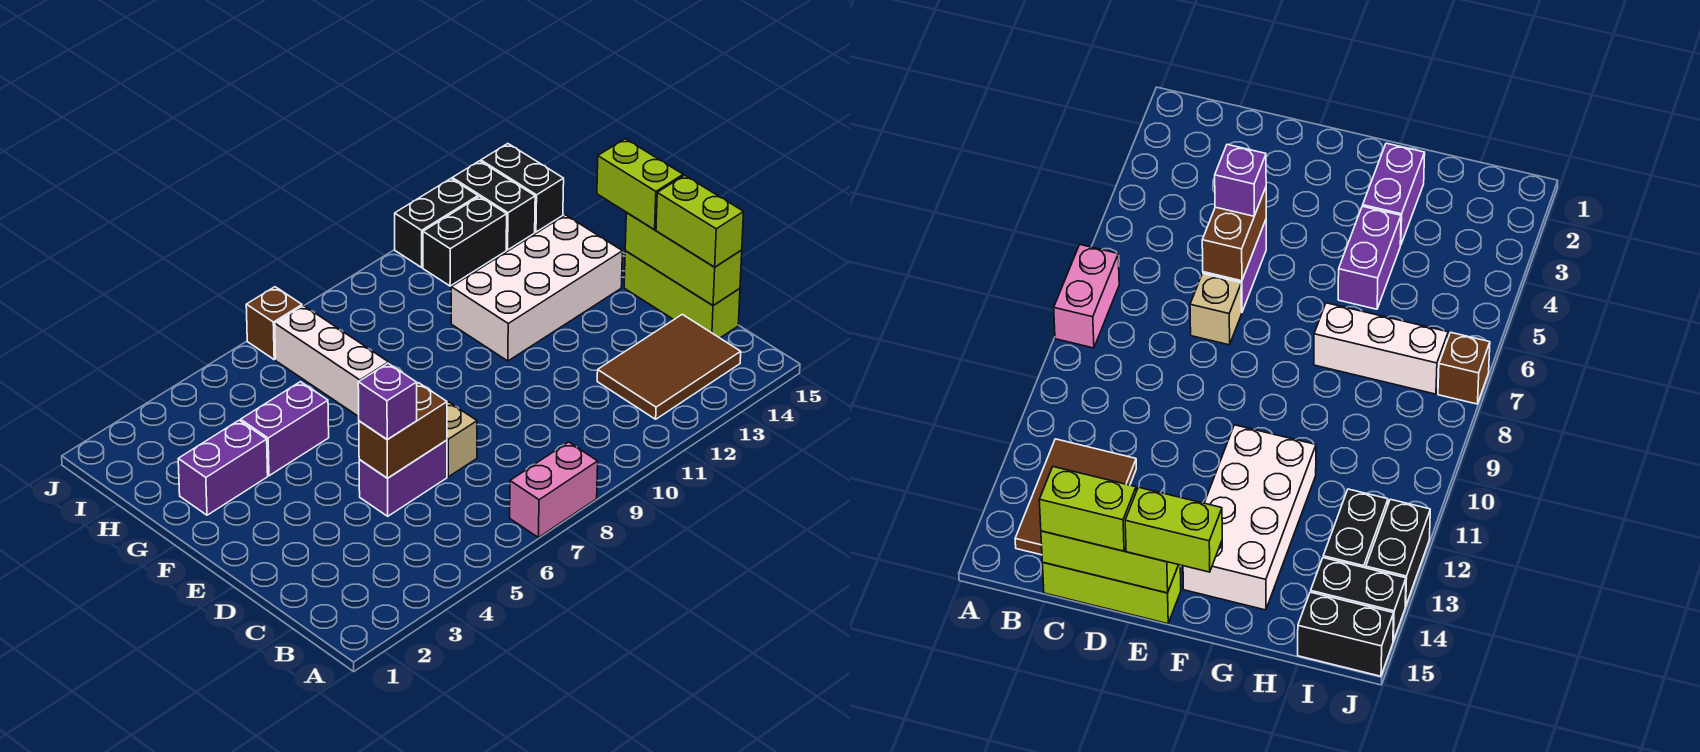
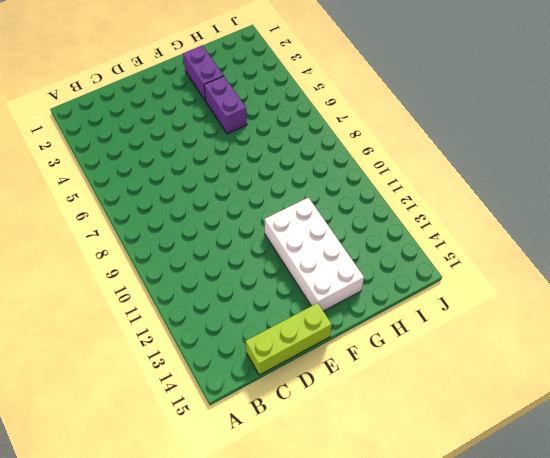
none -> pink brick A7:A8 level 1
none -> brown tile B12:C14 level 1
none -> purple brick D5:D6 level 1

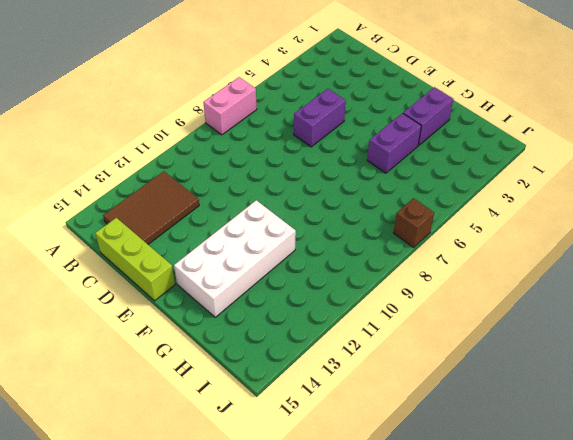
none -> tan brick D7 level 1
none -> white brick G7:I7 level 1
none -> black brick I12:I13 level 1

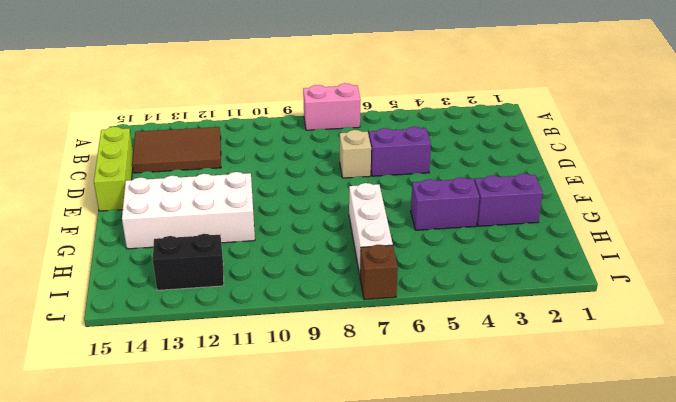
none -> black brick I14:J14 level 1
none -> black brick I15:J15 level 1
none -> black brick J12:J13 level 1

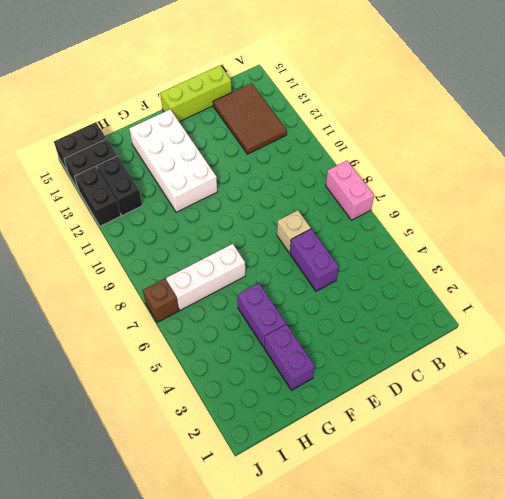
none -> lime brick C15:E15 level 2
none -> brown brick D5:D6 level 2
none -> lime brick C15:D15 level 3

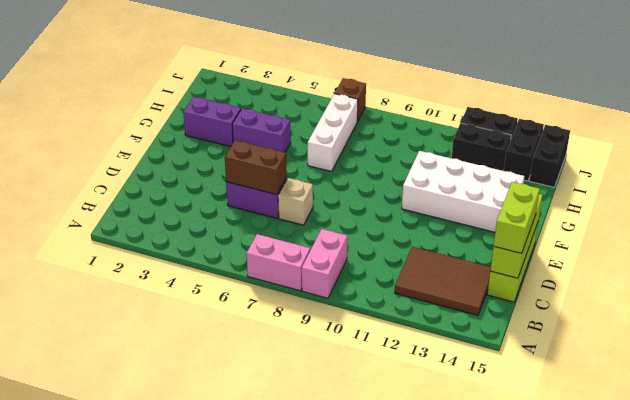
pink brick A9:B9 level 1 -> none
none -> purple brick D5 level 3
none -> lime brick E15:F15 level 3

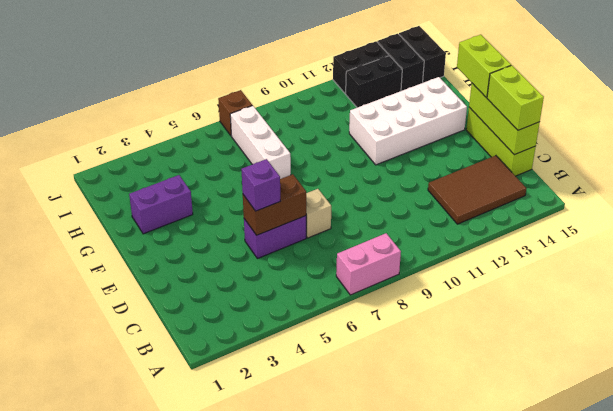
none -> purple brick G4:G5 level 1

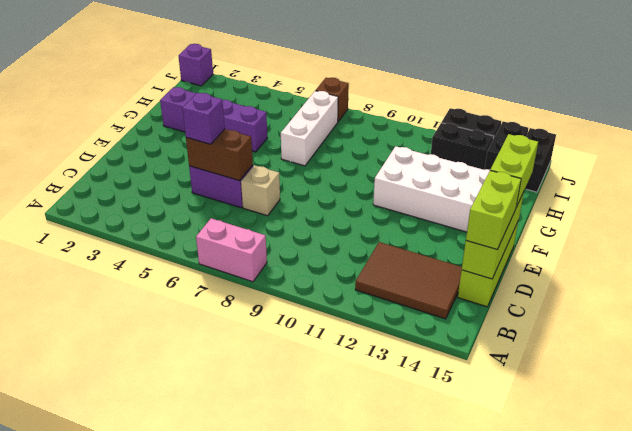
purple brick J1 level 1 -> none

